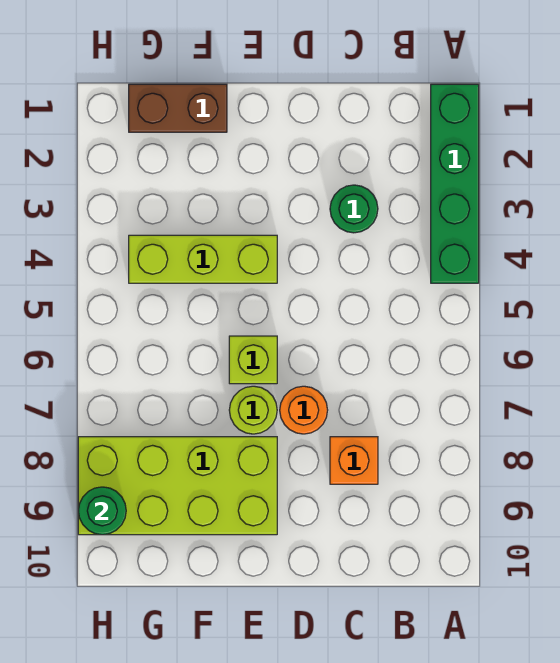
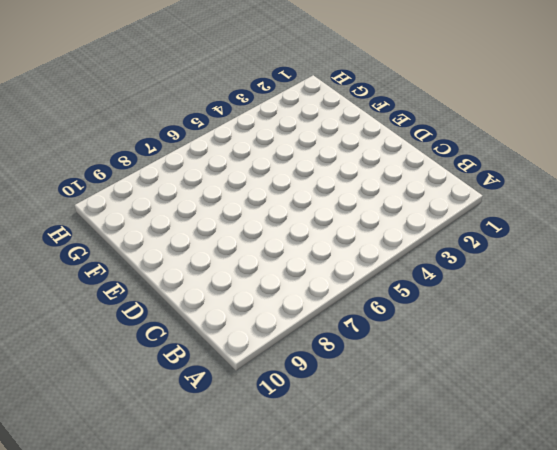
none -> green brick A1:A4 level 1
none -> green round brick C3 level 1

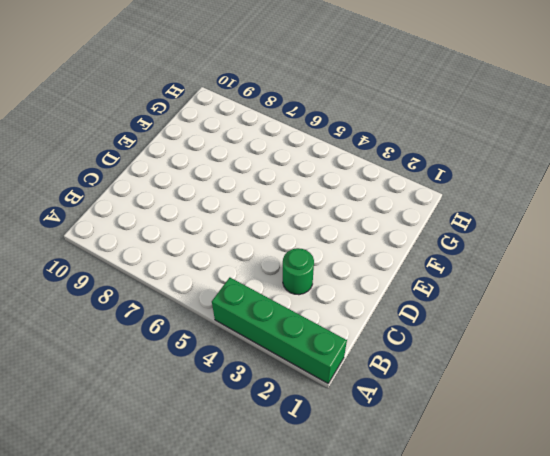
none -> orange brick C8 level 1
none -> orange round brick D7 level 1

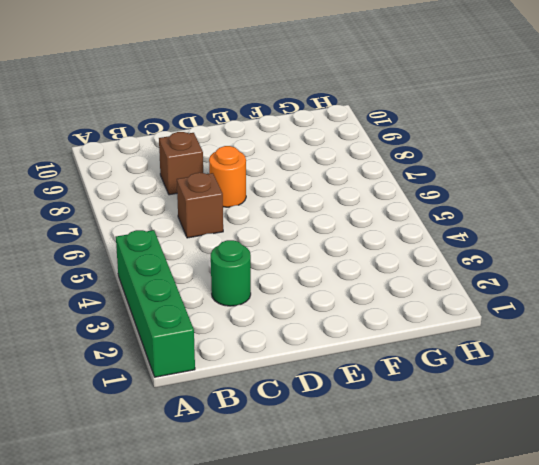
brown brick C6 level 1 -> none
brown brick C8 level 1 -> orange brick C8 level 1
none -> lime brick E4:G4 level 1
none -> lime brick E6 level 1

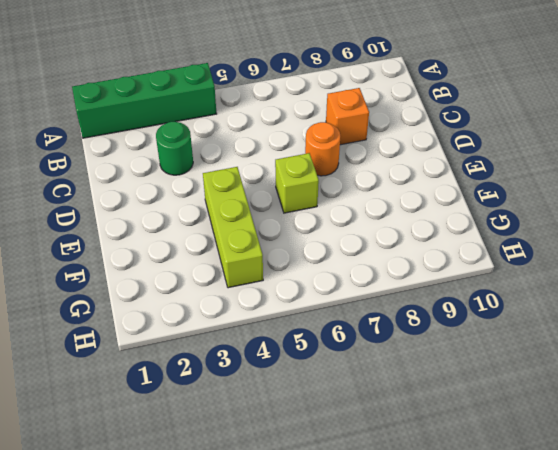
none -> lime round brick E7 level 1
none -> lime brick E8:H9 level 1

